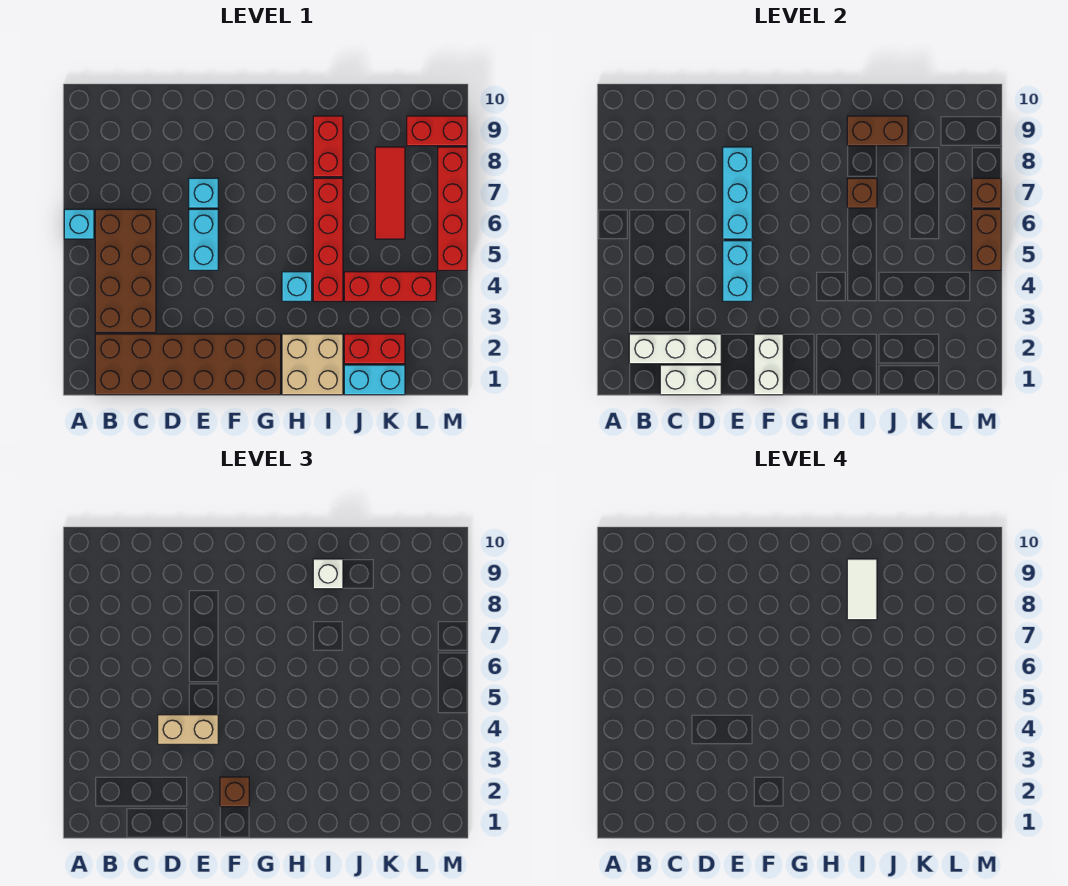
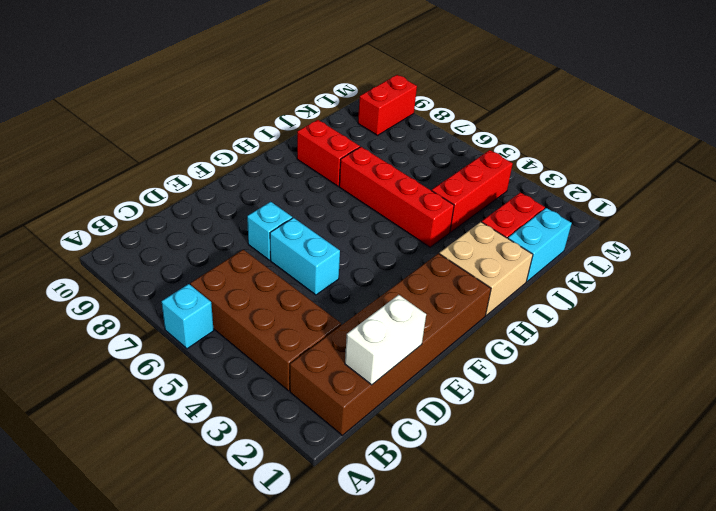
none -> cyan brick H4 level 1
none -> red tile K6:K8 level 1
none -> red brick M5:M8 level 1

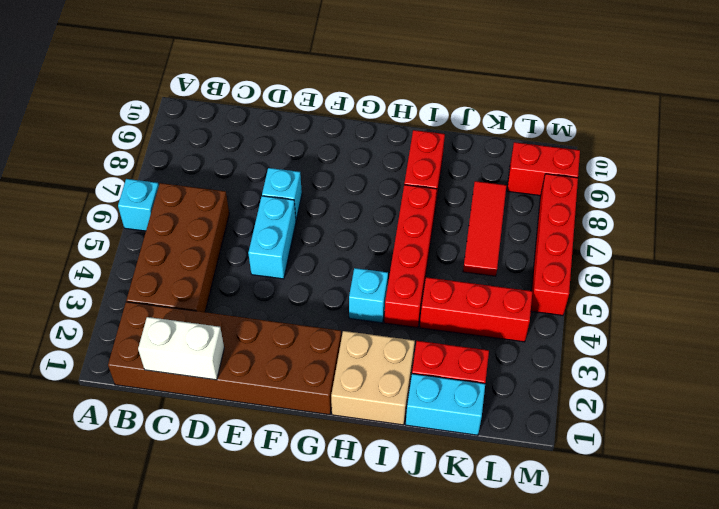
none -> white brick B2:D2 level 2
none -> cyan brick E4:E5 level 2
none -> cyan brick E6:E8 level 2

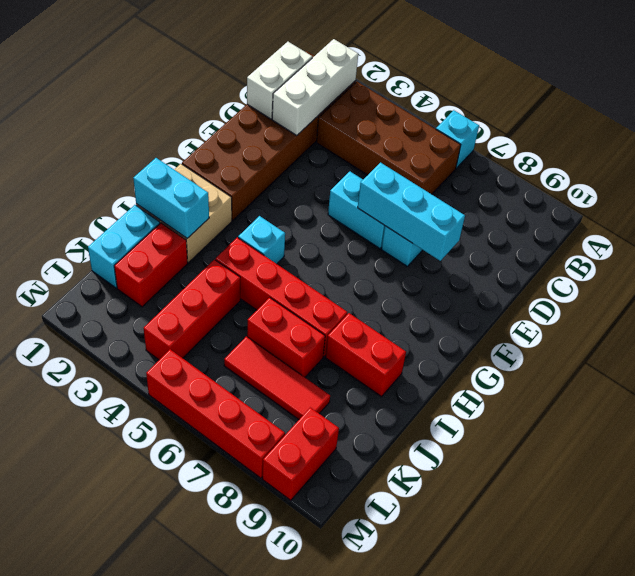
cyan brick I1:I2 level 2 -> cyan brick E4:E5 level 2
red brick J6:J7 level 1 -> none
none -> white brick F1:F2 level 2
none -> brown brick I7 level 2
none -> brown brick I9:J9 level 2

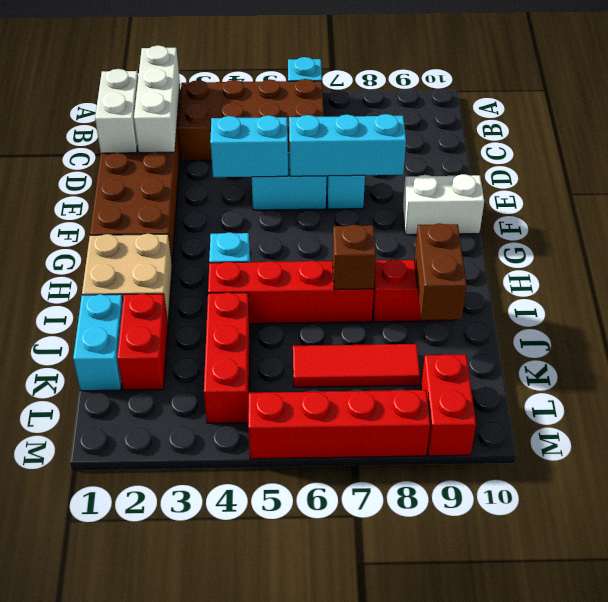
white brick F9:F10 level 1 -> white brick F1:F2 level 2
none -> brown brick M5:M6 level 2
none -> brown brick M7 level 2
none -> tan brick D4:E4 level 3

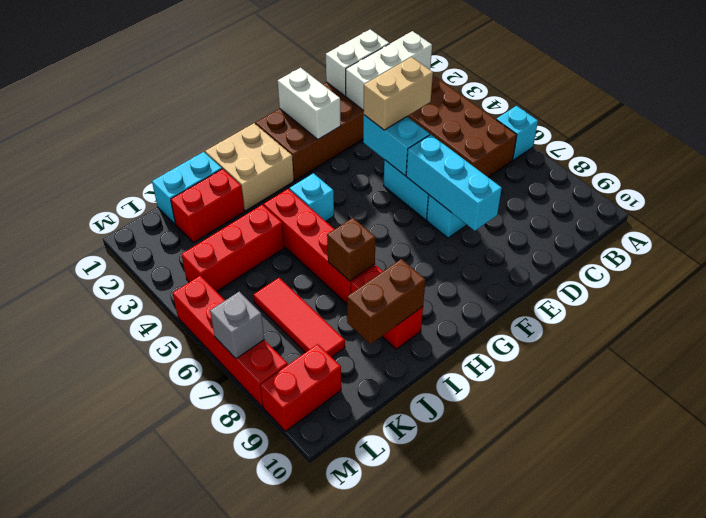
grey brick M7 level 2 -> brown brick M7 level 2
none -> brown brick M5:M6 level 2
none -> brown brick F2 level 3
none -> white brick I9 level 3

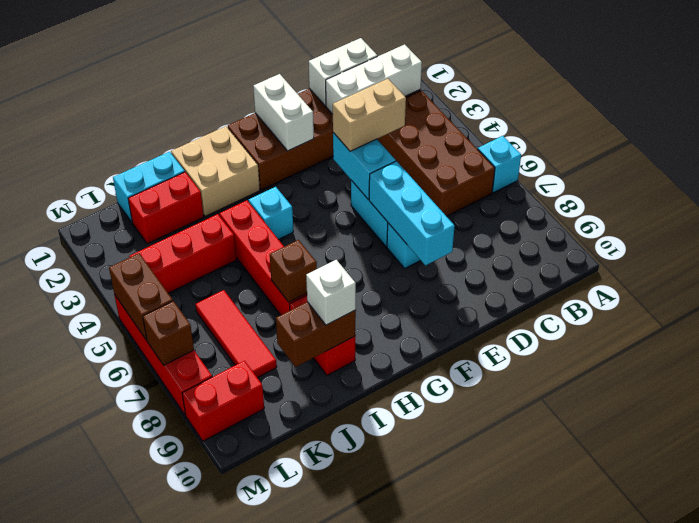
none -> brown brick F2 level 3
none -> white tile I8:I9 level 4

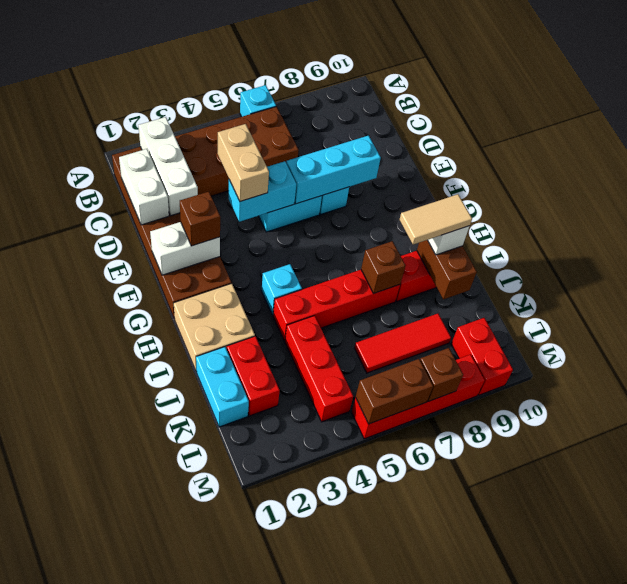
tan tile I8:I9 level 4 -> white tile I8:I9 level 4

